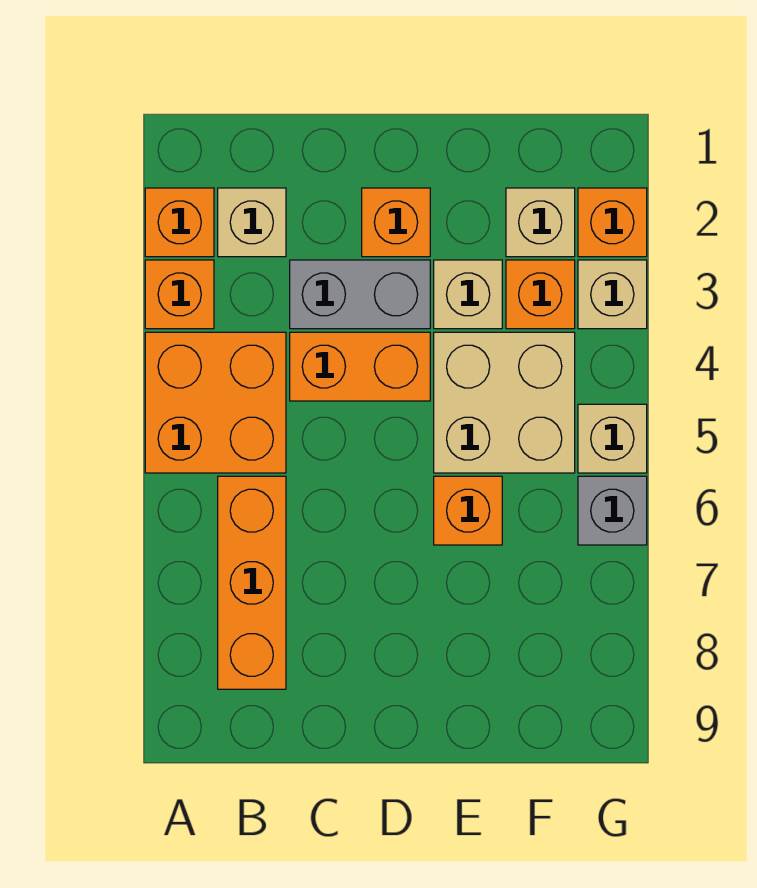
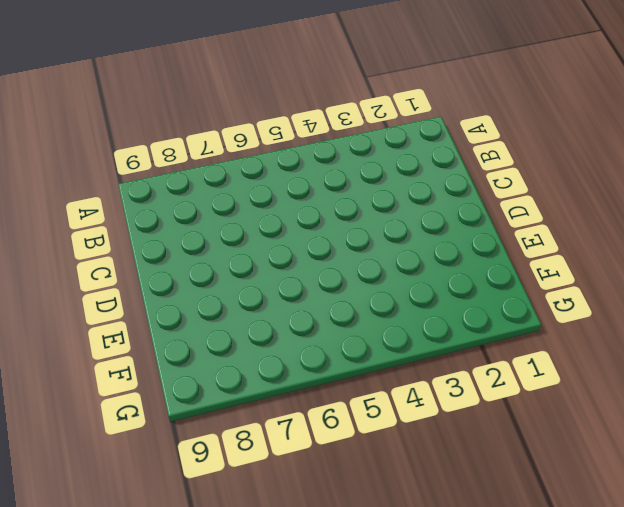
none -> orange brick A2 level 1
none -> orange brick A3 level 1
none -> orange brick A4:B5 level 1

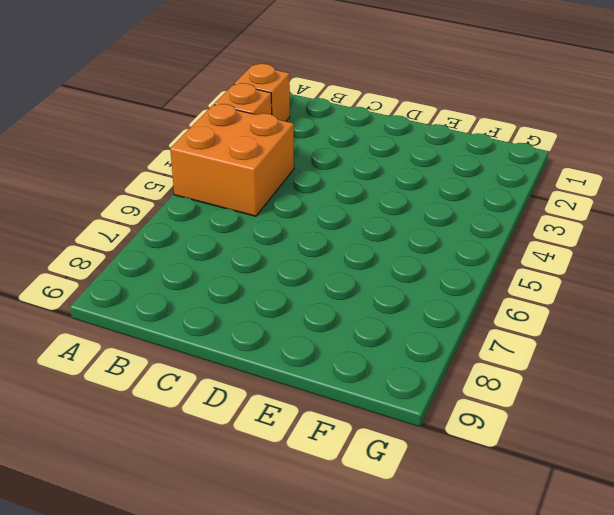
none -> tan brick B2 level 1
none -> orange brick B6:B8 level 1
none -> grey brick C3:D3 level 1

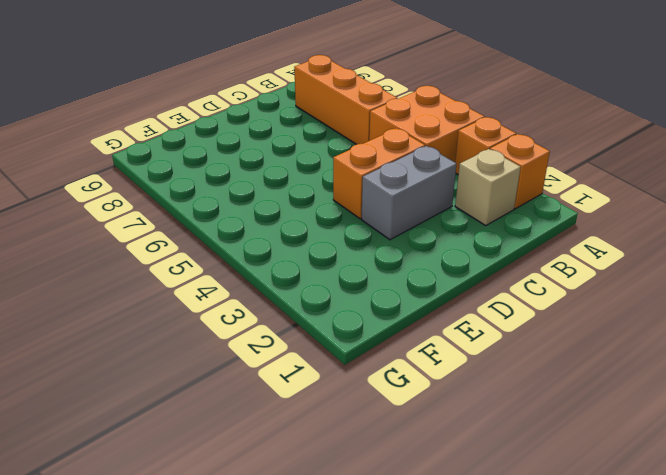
none -> orange brick D2 level 1
none -> tan brick E3 level 1
none -> tan brick E4:F5 level 1

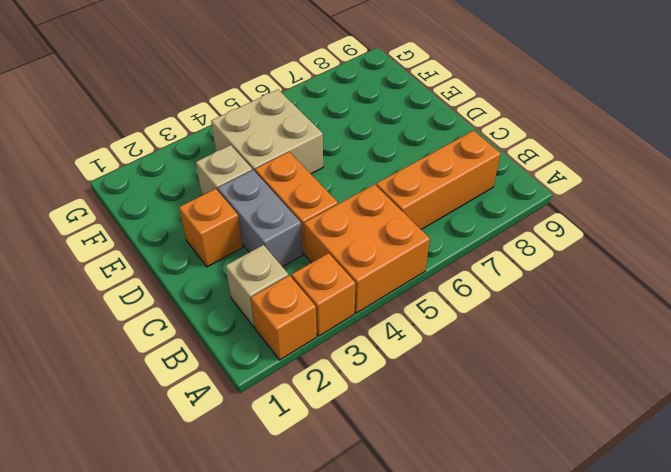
none -> orange brick E6 level 1
none -> tan brick F2 level 1
none -> orange brick F3 level 1

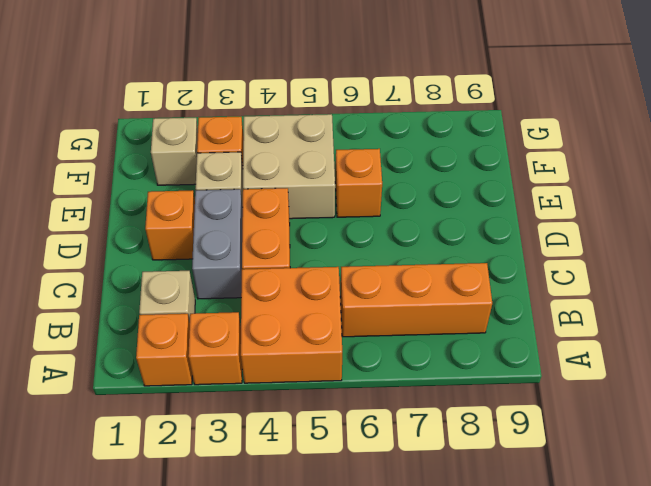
none -> orange brick G2 level 1
none -> tan brick G3 level 1
none -> tan brick G5 level 1

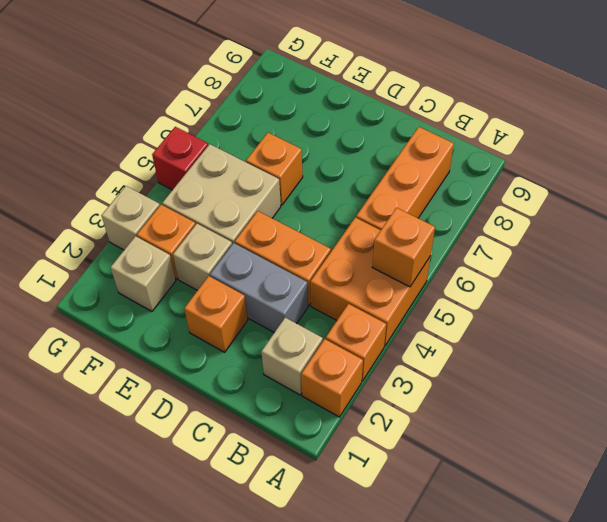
orange brick A5 level 2 -> orange brick G2 level 1
red brick G5 level 1 -> tan brick G5 level 1
none -> grey brick G6 level 1

